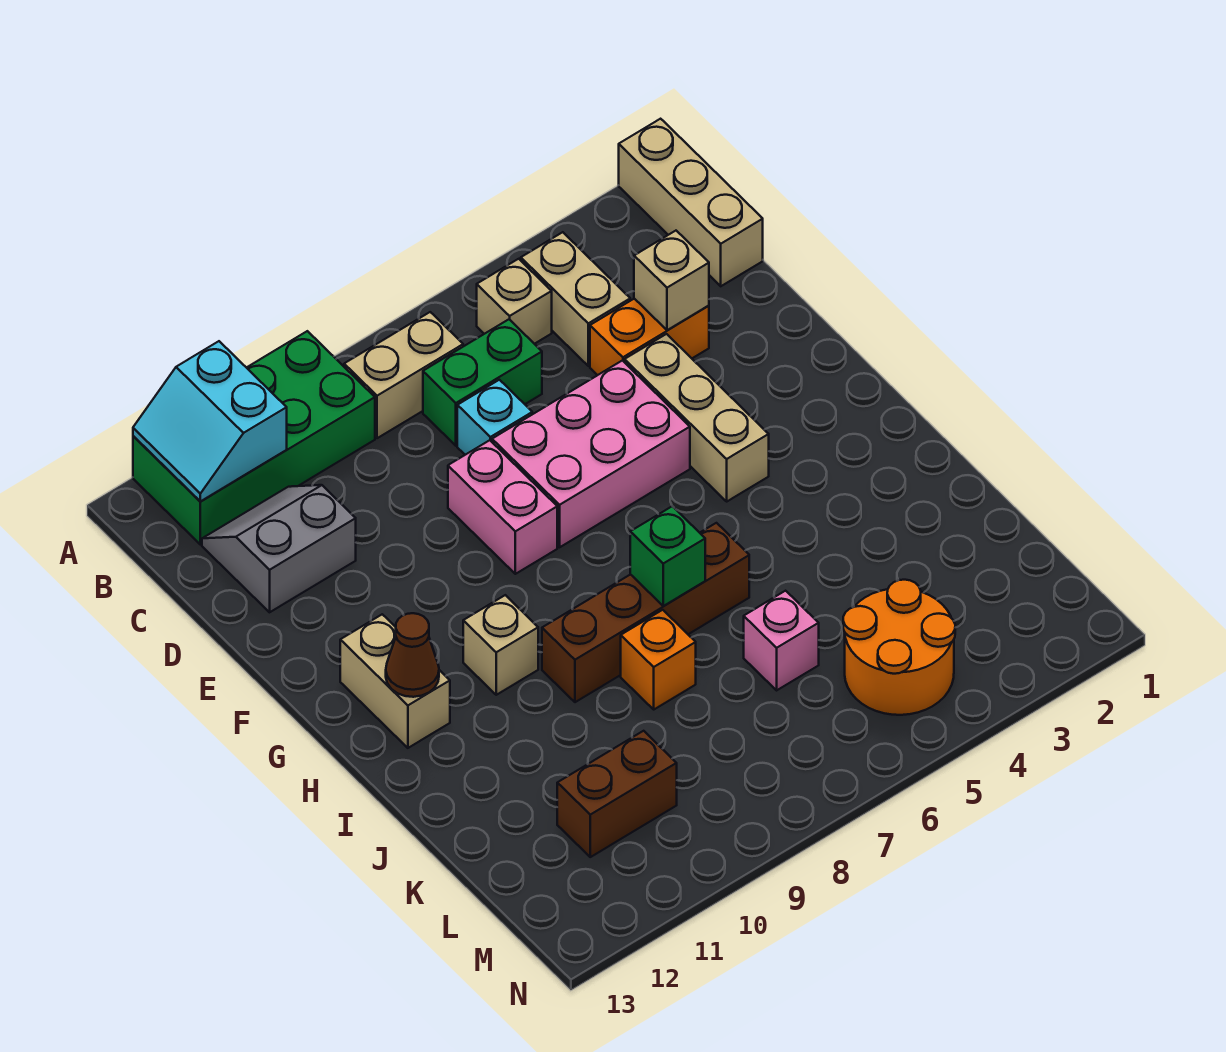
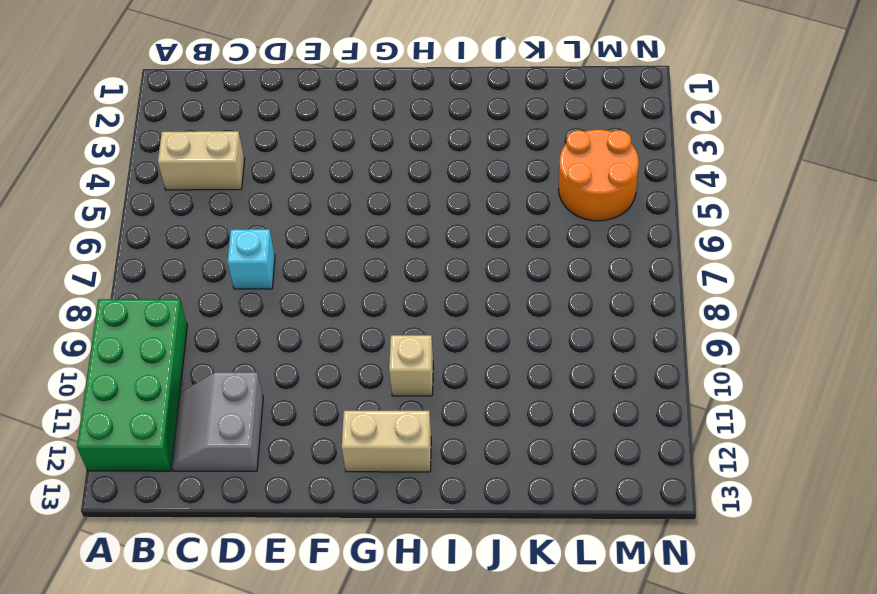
none -> tan brick A1:C1 level 1
none -> tan brick B5 level 1
none -> tan brick B7:B8 level 1

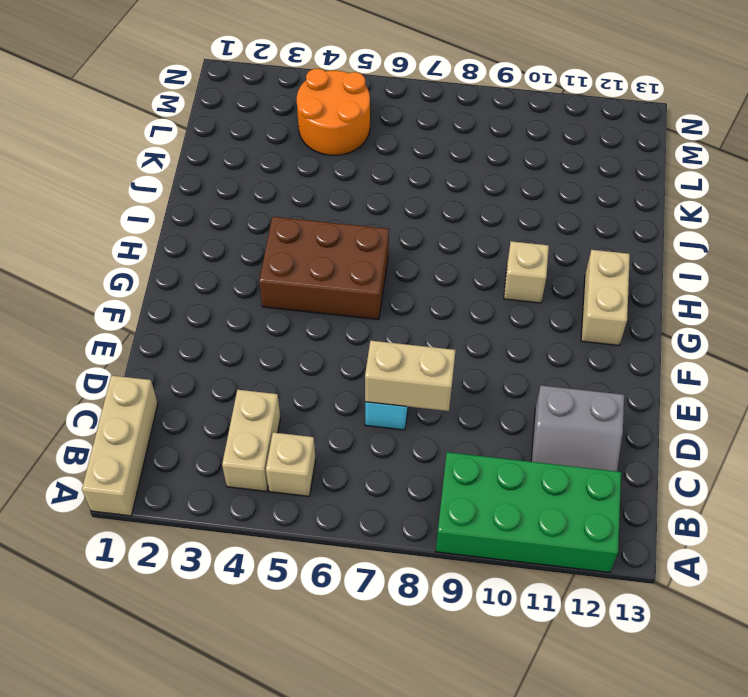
tan brick D7:D8 level 2 -> tan brick B7:B8 level 1
brown brick G4:H6 level 1 -> tan brick E4:G4 level 1
none -> green brick C6:C7 level 1
none -> orange brick D3:D4 level 1
none -> pink brick E5:F7 level 1

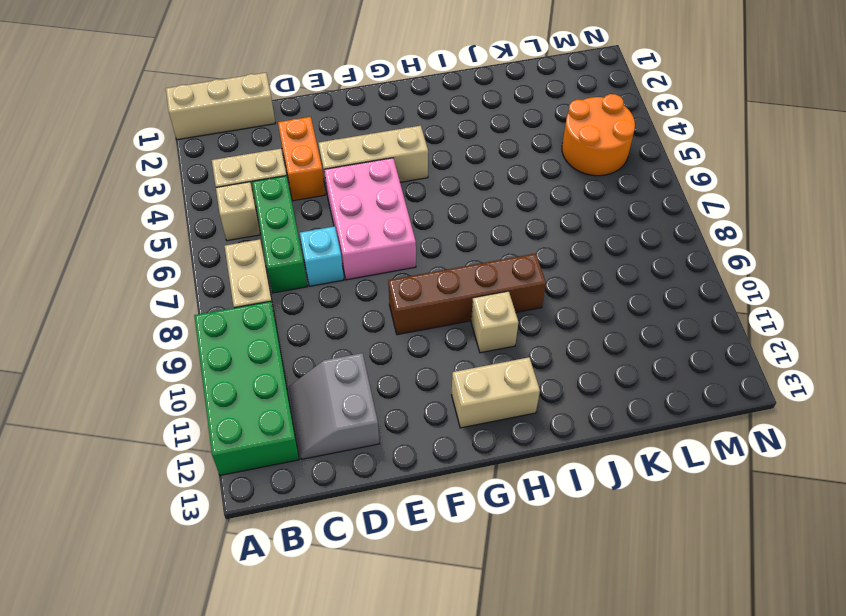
green brick C5:C7 level 1 -> green brick C6:C7 level 1
brown brick F9:I9 level 1 -> brown brick I6:I9 level 1
none -> pink brick E8:F8 level 1
none -> orange brick J8 level 1
none -> pink brick K6 level 1

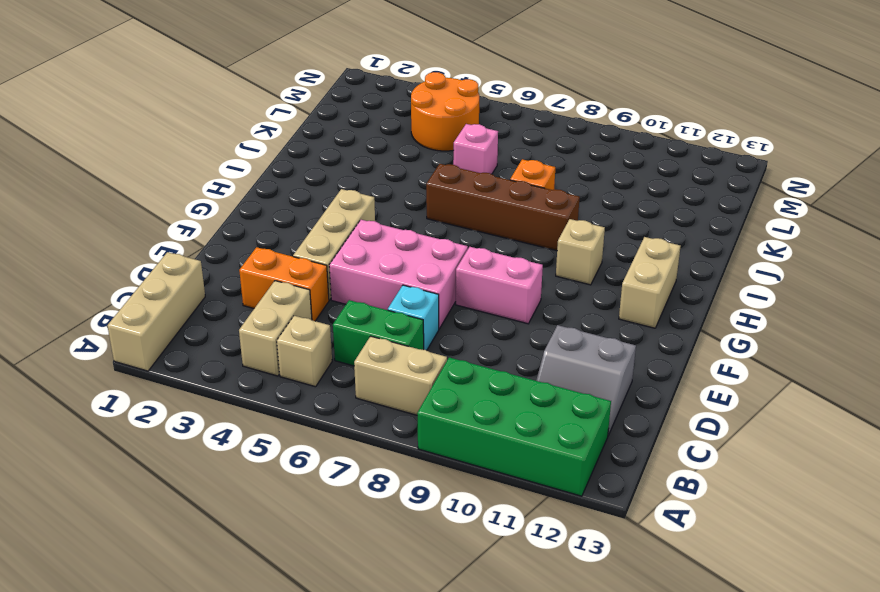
pink brick F8:F9 level 1 -> pink brick E8:F8 level 1
none -> brown brick L10:L11 level 1
none -> cyan slope A11:B12 level 2 top 11
none -> tan brick D3 level 2

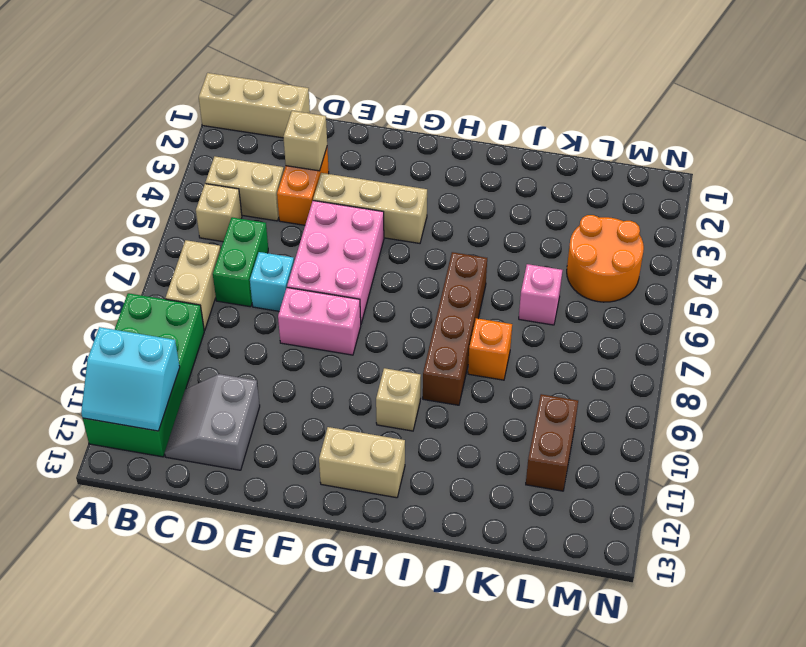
none -> brown cone H12 level 2
none -> green brick I7 level 2

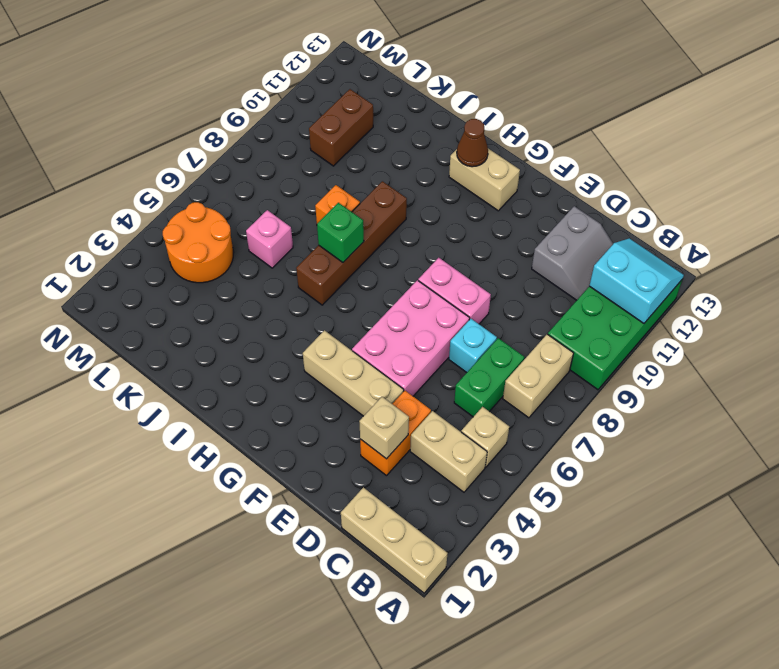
none -> tan brick H10 level 1

